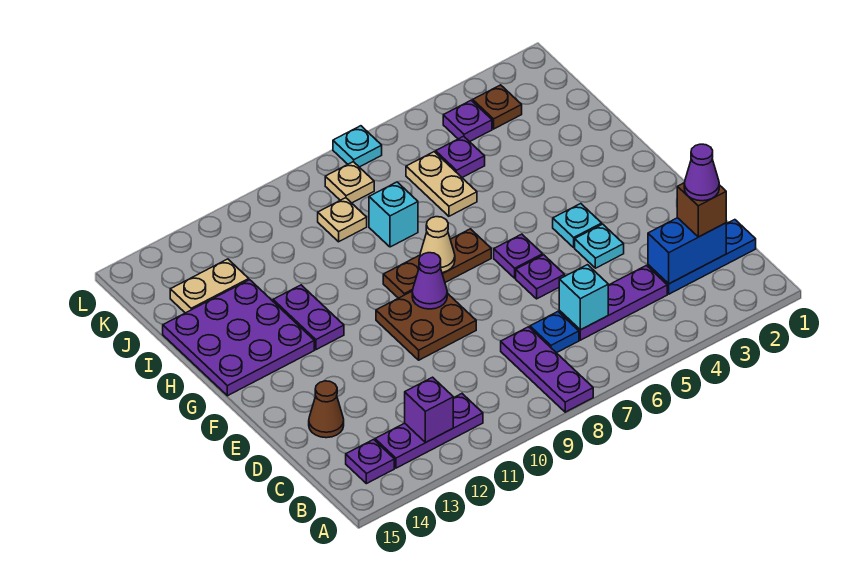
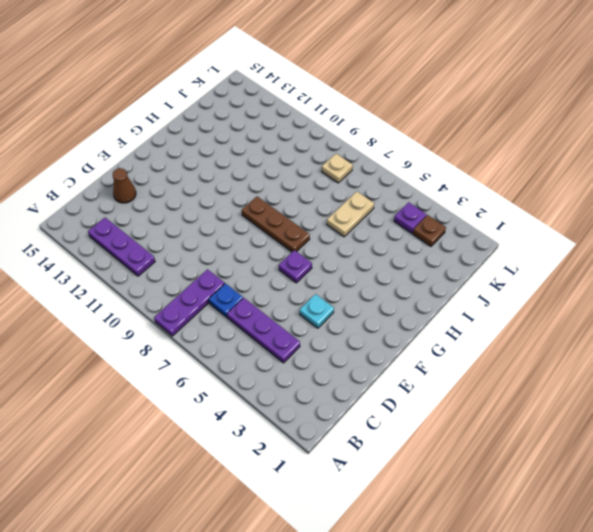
none -> purple plate B14 level 1
none -> blue plate C1:C3 level 1
none -> purple plate E6 level 1
none -> brown plate E9:F10 level 1

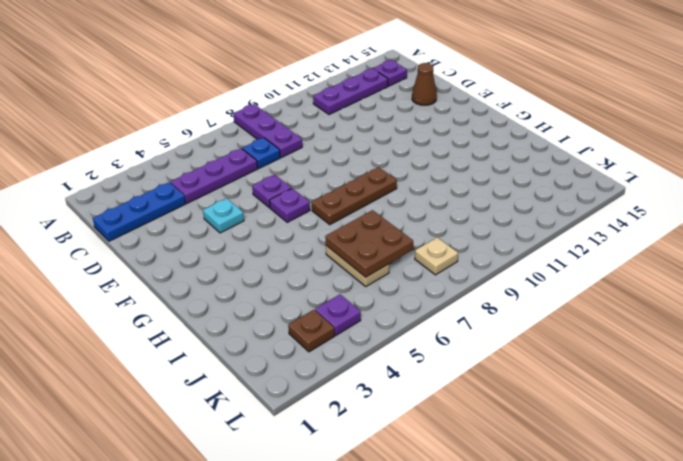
brown plate I6:J7 level 2 -> brown plate E9:F10 level 1
none -> cyan plate F4 level 1
none -> purple plate G12:H12 level 1
none -> purple plate G13:I15 level 1
none -> cyan brick I8 level 1

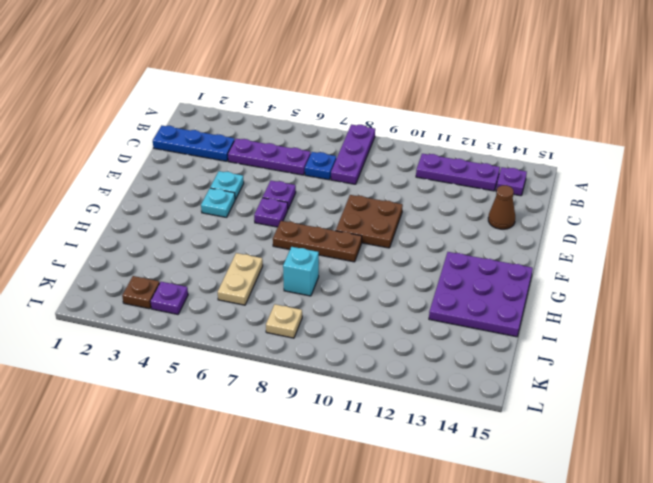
none -> purple plate G12:H12 level 1
none -> purple plate J5 level 1
none -> tan plate J9 level 1
none -> tan plate J13:J14 level 1

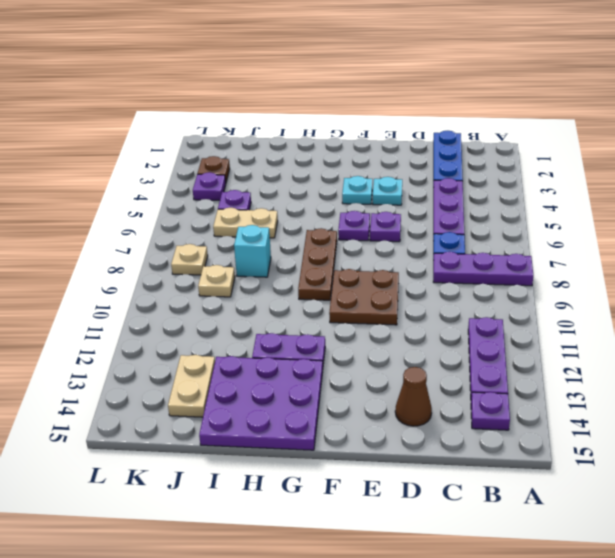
none -> cyan plate L7 level 1
none -> purple brick B12 level 2
none -> blue brick C2:C3 level 2
none -> cyan brick C6 level 2

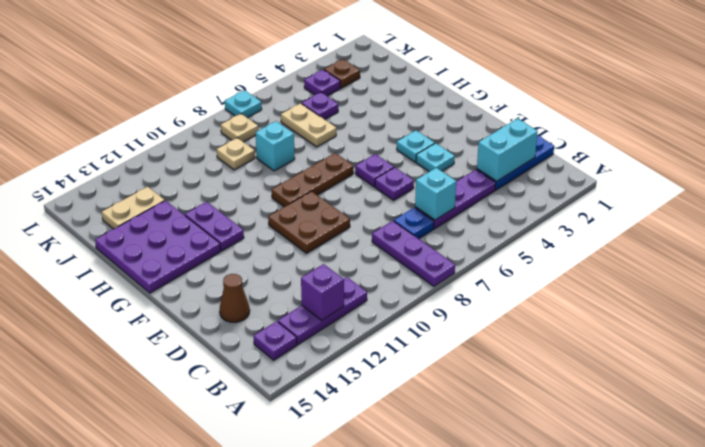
cyan brick C2:C3 level 2 -> blue brick C2:C3 level 2
none -> purple cone F9 level 2
none -> tan cone G8 level 2
none -> brown brick C2 level 3
none -> purple cone C2 level 4

